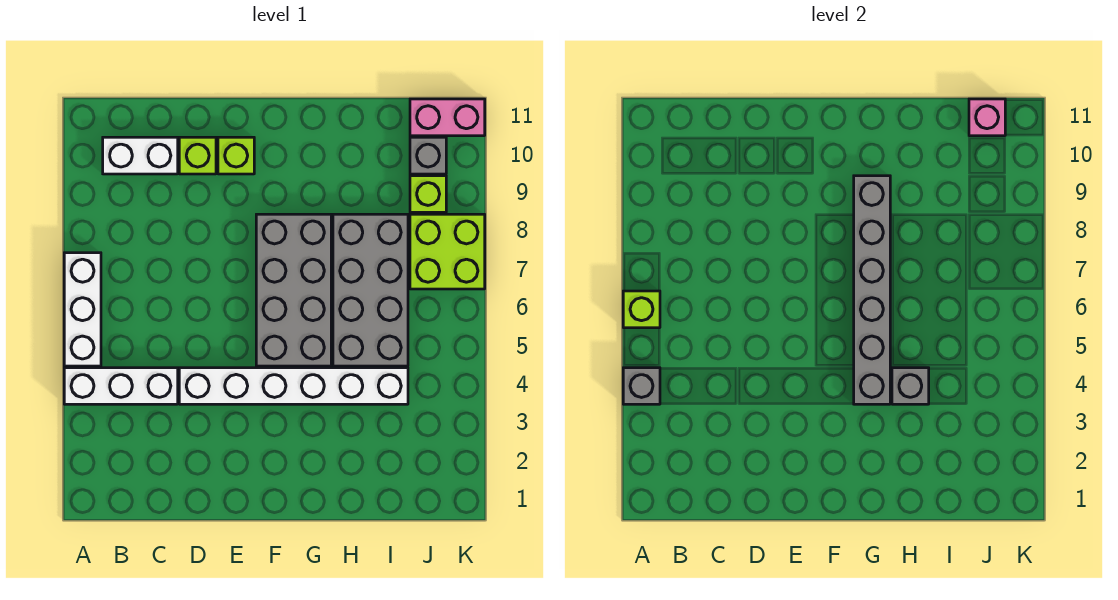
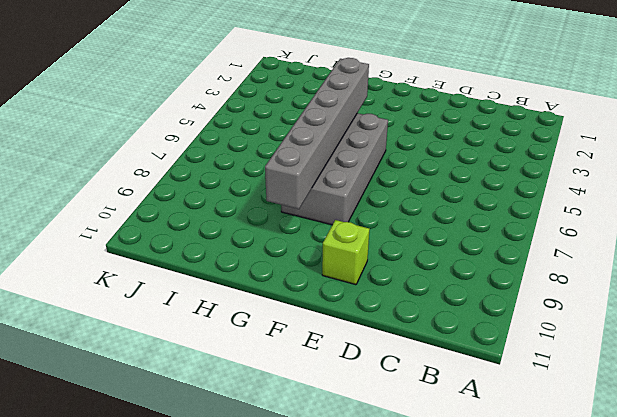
none -> white brick A4:C4 level 1
none -> white brick A5:A7 level 1
none -> white brick B10:C10 level 1

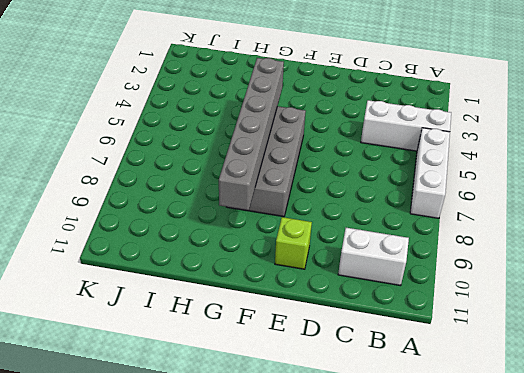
none -> white brick D4:I4 level 1
none -> lime brick D10 level 1
none -> grey brick H5:I8 level 1

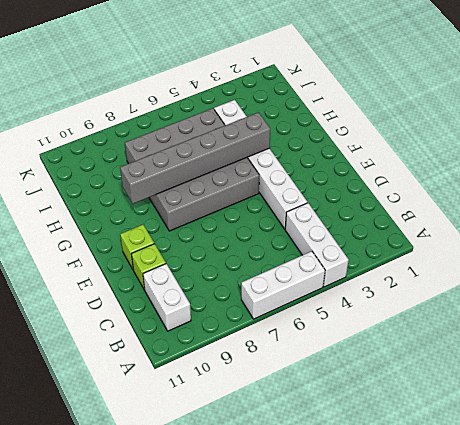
none -> lime brick J7:K8 level 1
none -> lime brick J9 level 1
none -> grey brick J10 level 1

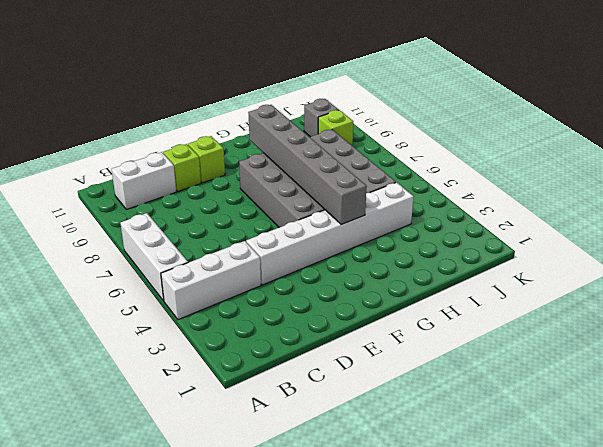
none -> lime brick J7:K8 level 1
none -> pink brick J11:K11 level 1
none -> grey brick A4 level 2

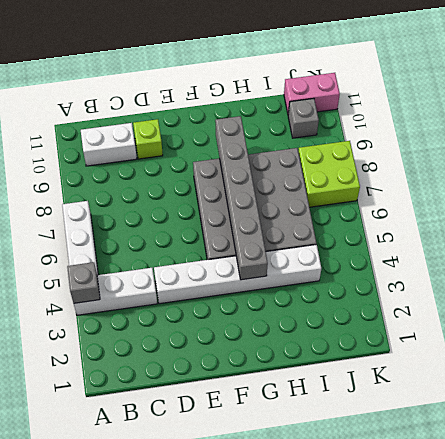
none -> lime brick E10 level 1
none -> lime brick J9 level 1
none -> lime brick A6 level 2

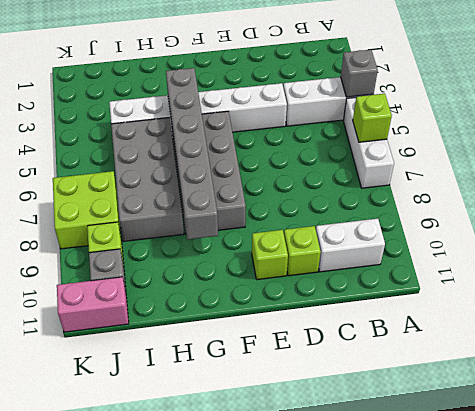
none -> grey brick H4 level 2
none -> pink brick J11 level 2

